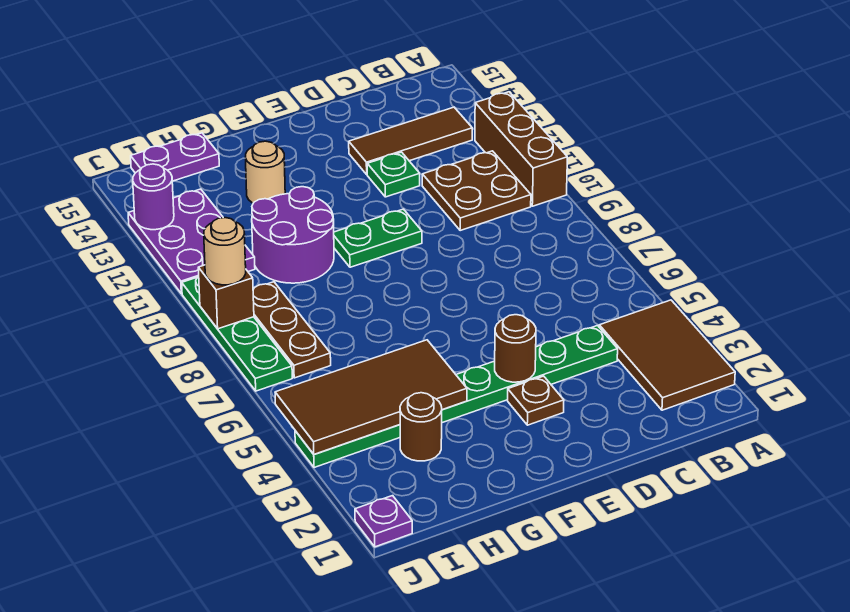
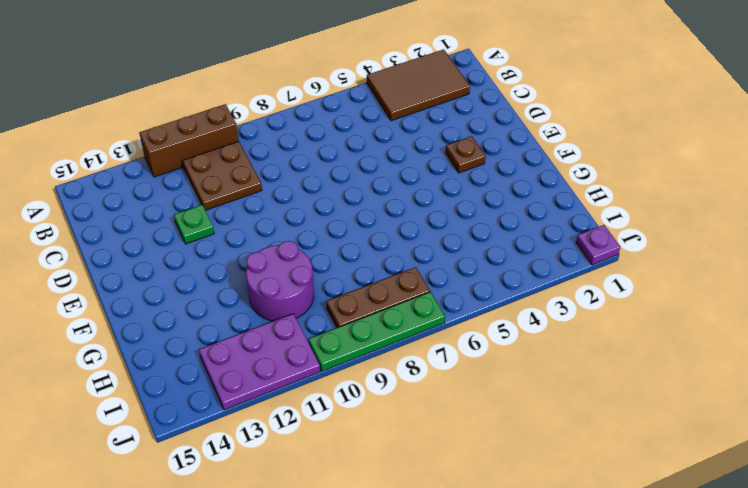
none -> brown tile B13:D13 level 1
none -> green plate C4:J4 level 1
none -> green plate E10:F10 level 1

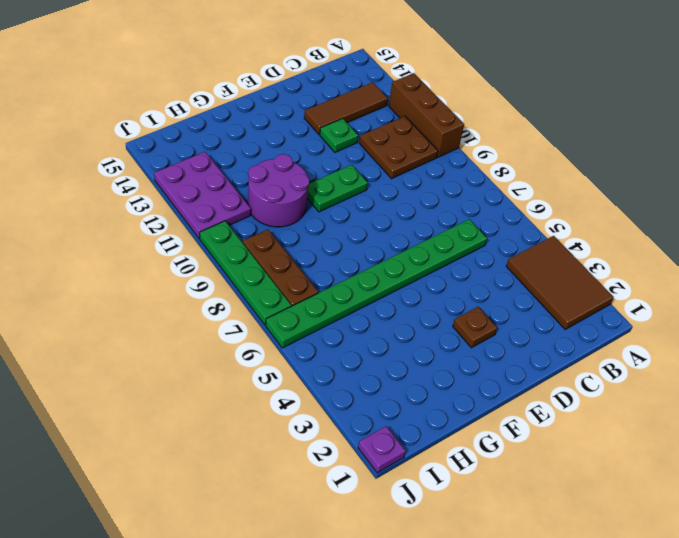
green plate C6:J6 level 1 -> green plate C4:J4 level 1
none -> tan round brick G13 level 1
none -> brown round brick H3 level 1
none -> purple plate H15:I15 level 1

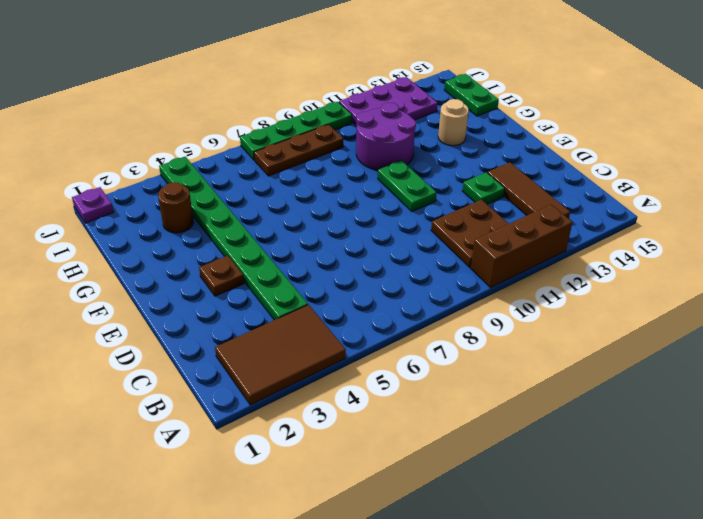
green plate H15:I15 level 1 -> purple plate H15:I15 level 1
none -> brown round brick E4 level 2
none -> brown tile G4:J5 level 2
none -> brown brick J9 level 2

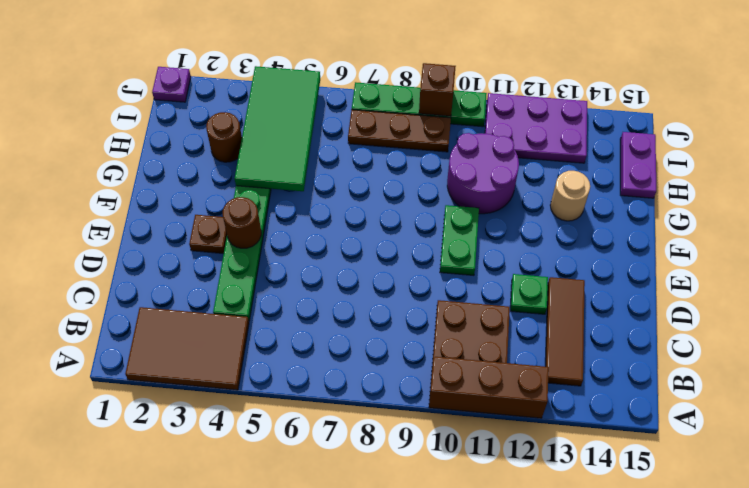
green tile G4:J5 level 2 -> brown tile G4:J5 level 2
none -> purple round brick J13 level 2
none -> tan round brick J9 level 3

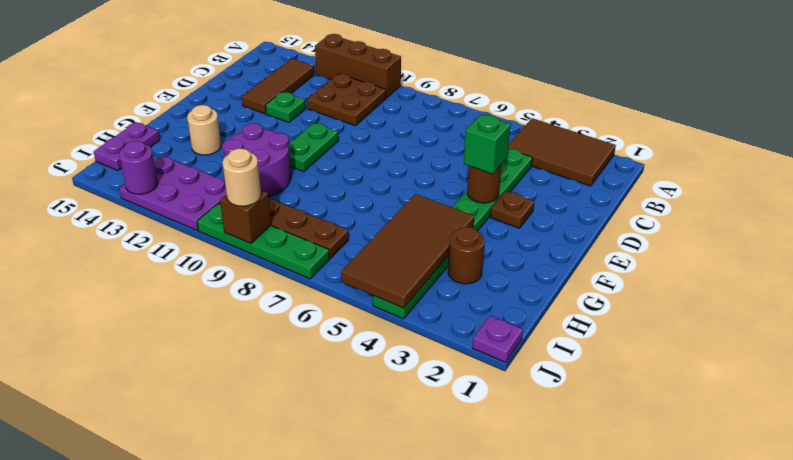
green brick E4 level 3 -> none

